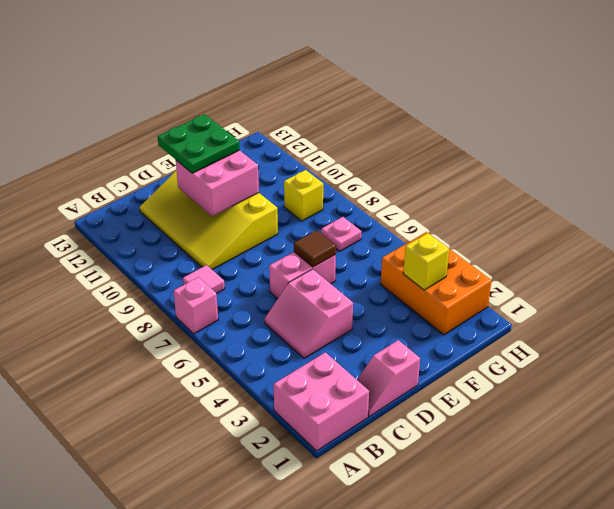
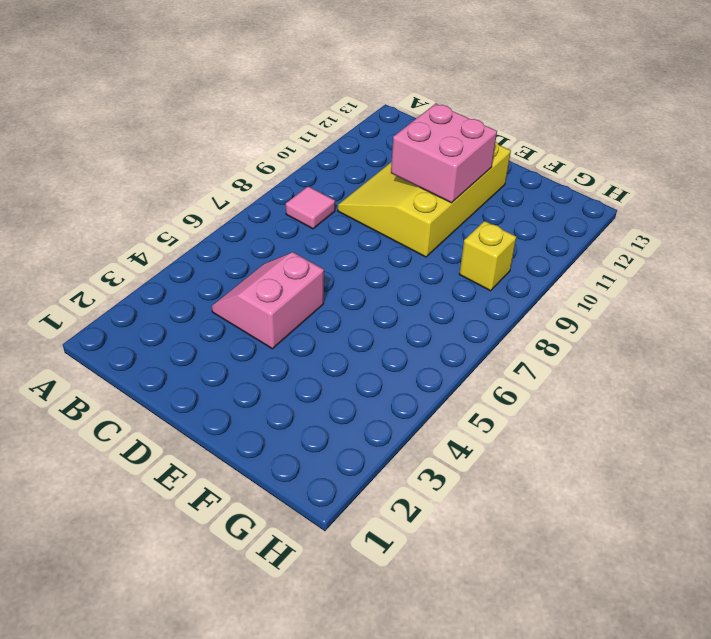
none -> pink brick A1:B2 level 1
none -> pink brick A7 level 1
none -> pink slope C1:D1 level 1 top D

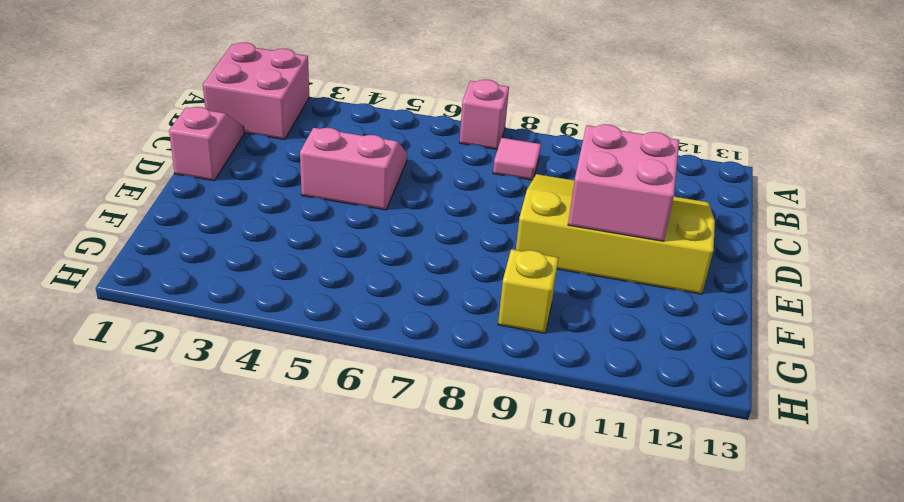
none -> pink brick D6:E6 level 1
none -> orange brick G2:H4 level 1
none -> pink plate G7 level 1

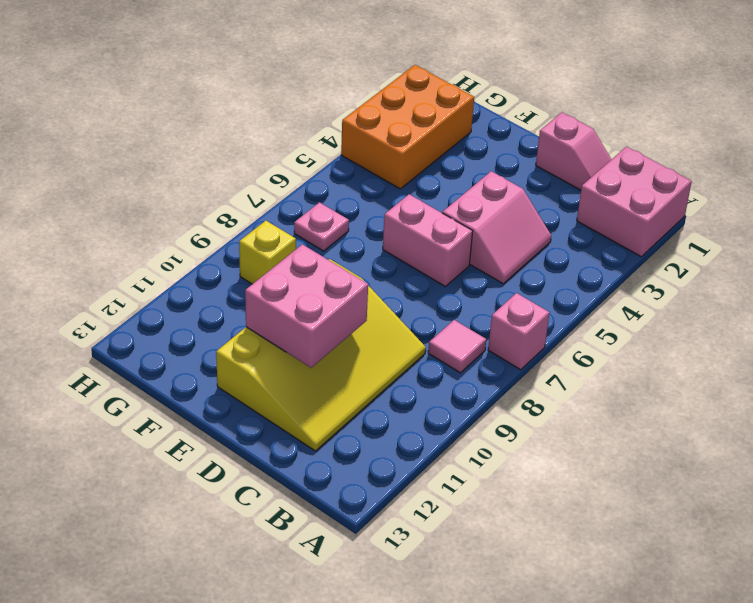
none -> brown tile E6 level 2
none -> yellow brick G3 level 2
none -> green plate D11:E12 level 3

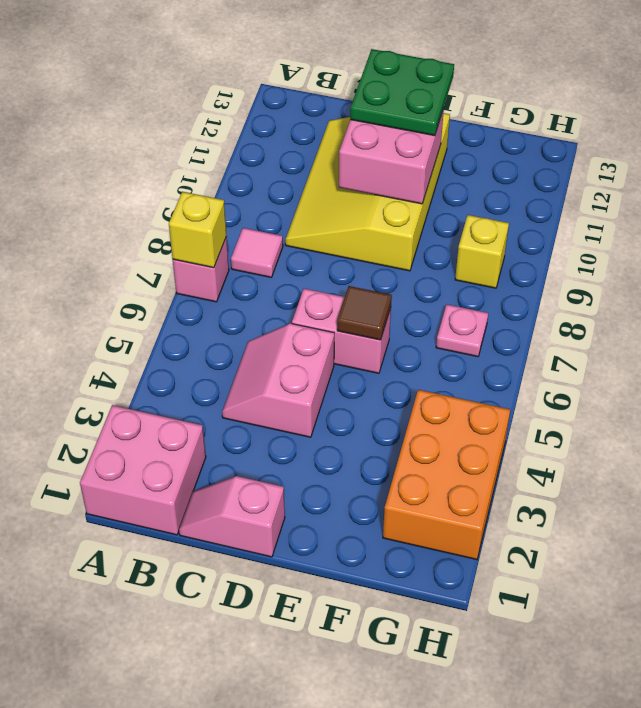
yellow brick A7 level 2 -> yellow brick G3 level 2

